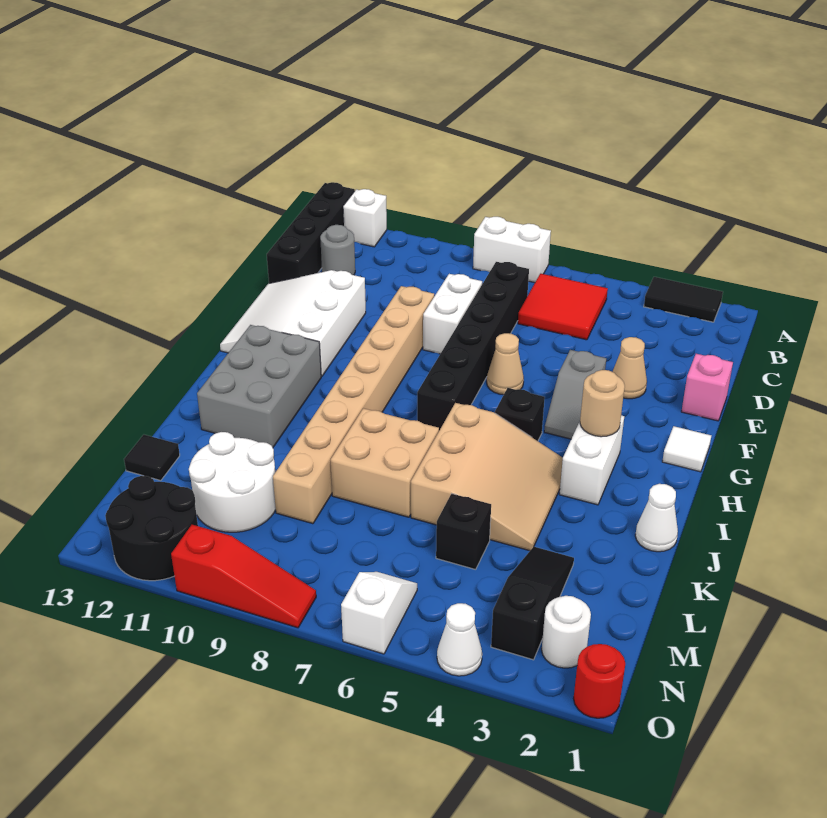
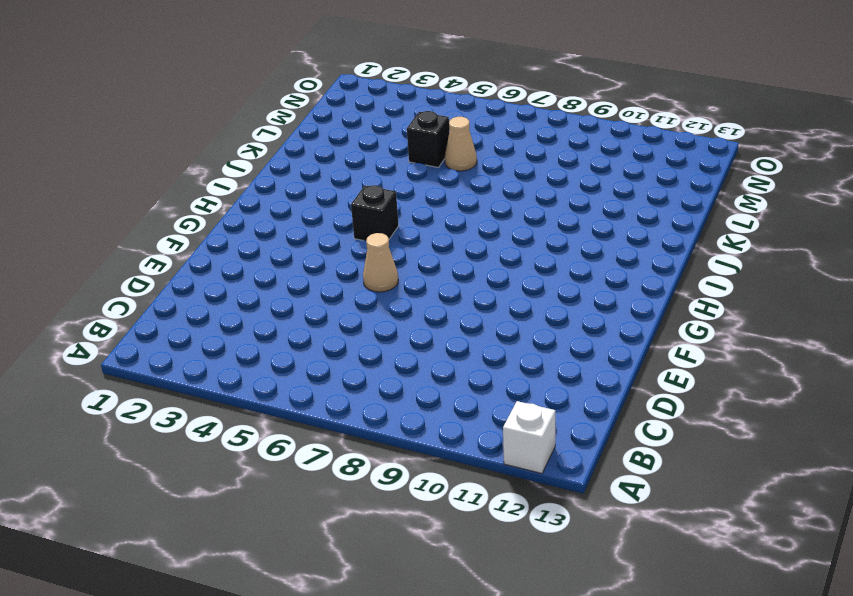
tan cone L6 level 1 -> tan cone E3 level 1
none -> black tile A2:A3 level 1
none -> white brick A7:A8 level 1
none -> black brick A13:D13 level 1
none -> red tile B5:C6 level 1

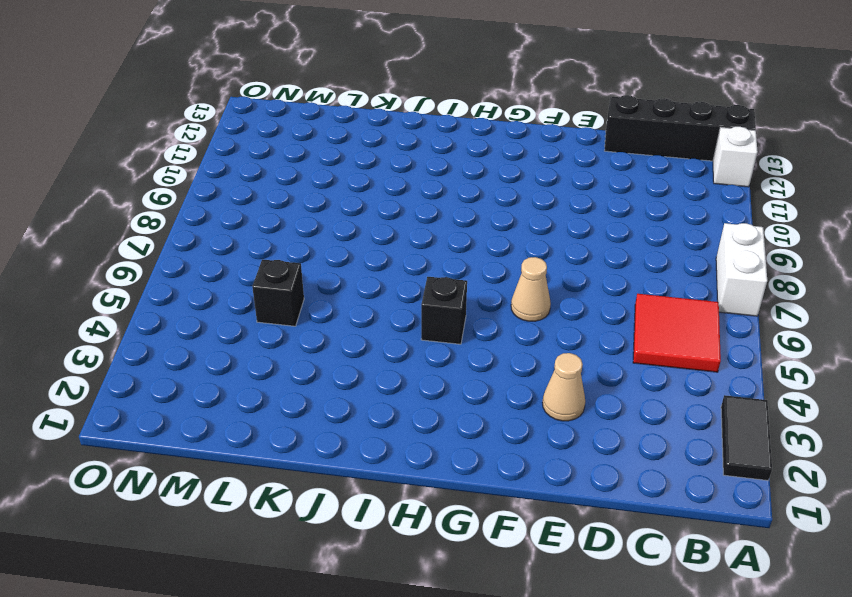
none -> black brick C7:H7 level 1
none -> grey round brick C12 level 1
none -> white brick D8:E8 level 1
none -> pink brick E1 level 1

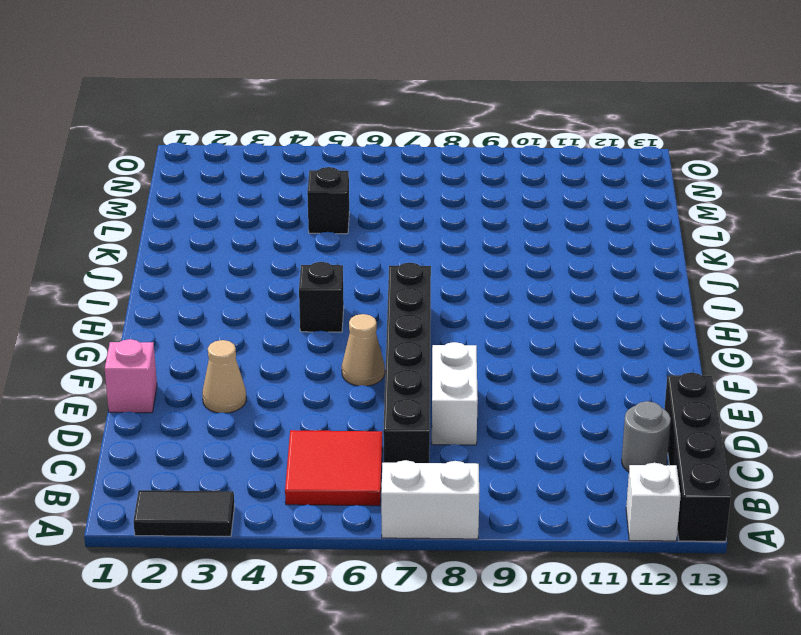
none -> tan brick E9:L9 level 1
none -> white slope E11:G13 level 1 top 11
none -> grey slope F4:G4 level 1 top F
none -> white tile G1 level 1

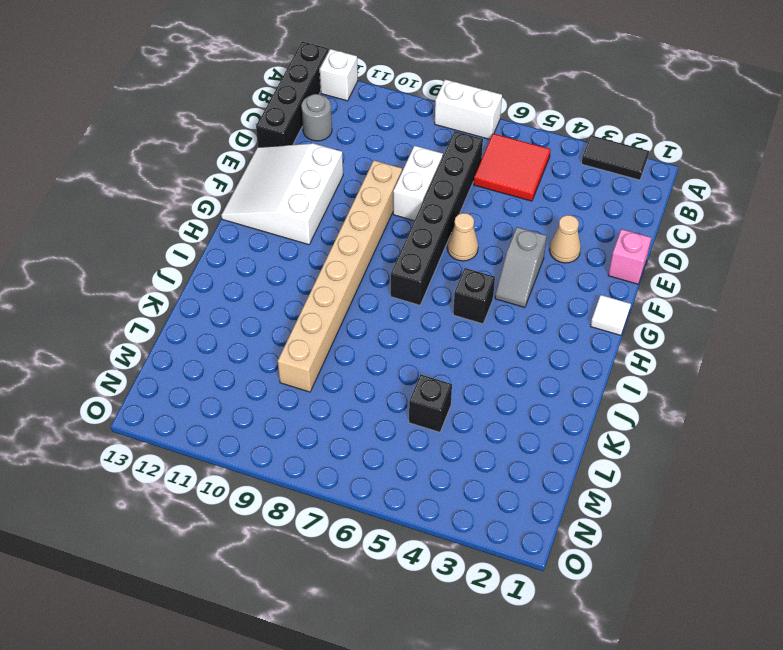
none -> white brick H3:I3 level 1
none -> grey brick H11:J12 level 1
none -> tan slope I4:K6 level 1 top 6
none -> white cone J1 level 1

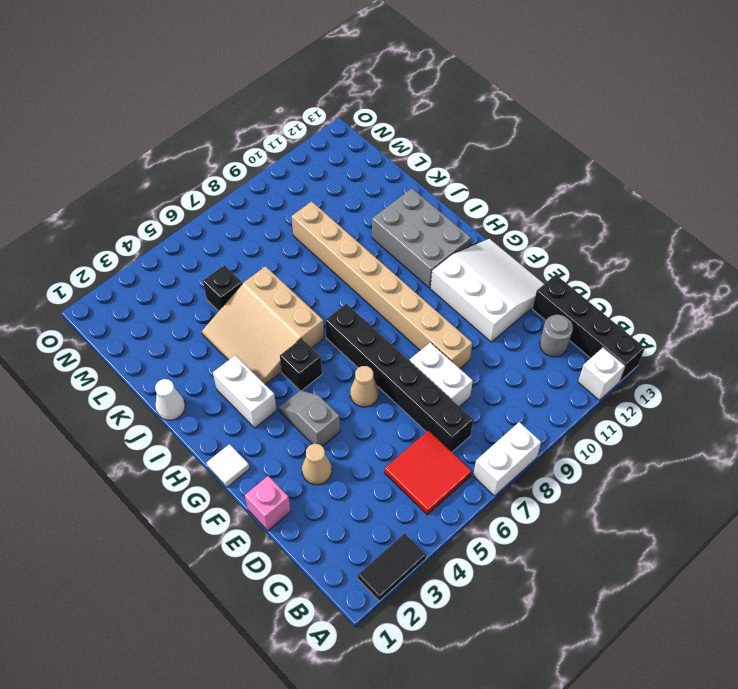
none -> tan brick J7:K8 level 1
none -> black slope L3:N3 level 1 top N
none -> white round brick L10:M11 level 1
none -> black tile L13 level 1

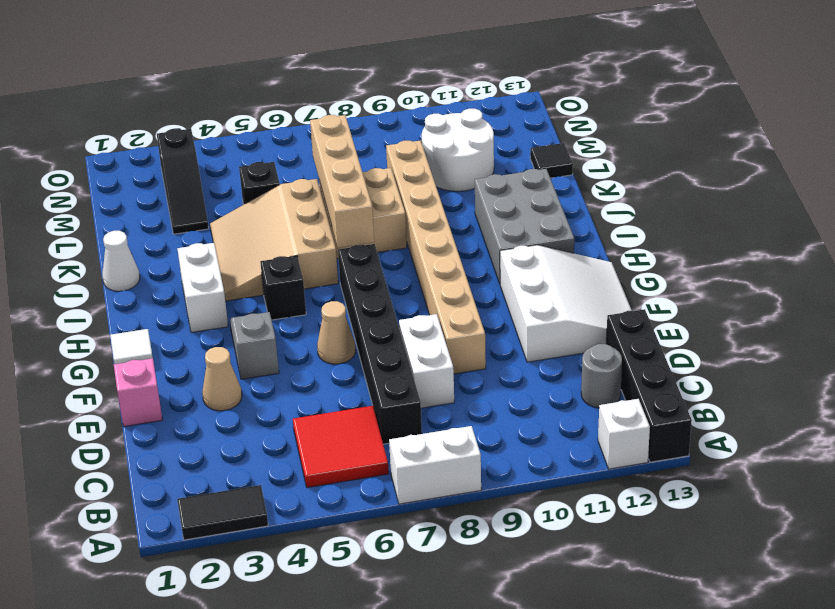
tan brick I7:L7 level 2 -> none
none -> white round brick N2 level 1
none -> white slope N6:O6 level 1 top O
none -> black round brick N11:O12 level 1
none -> red round brick O1 level 1

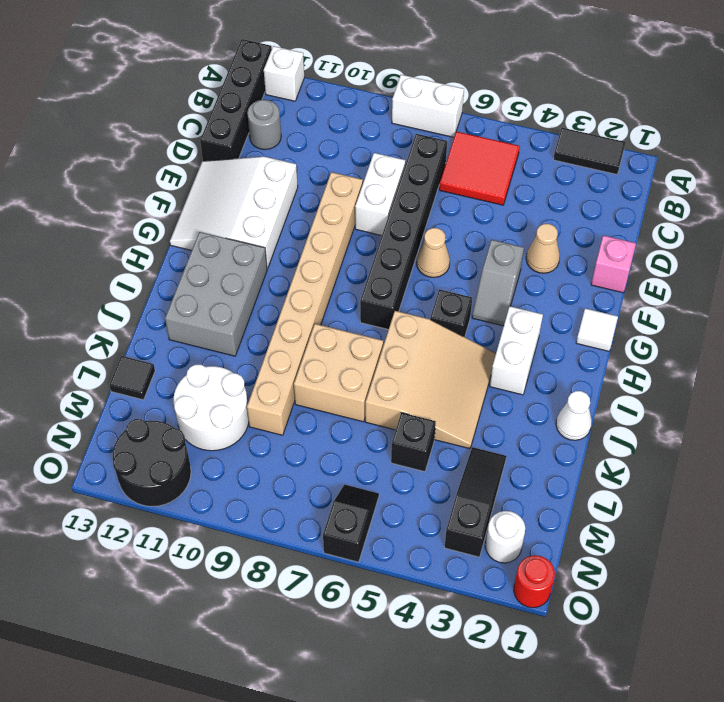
black slope N6:O6 level 1 top O -> white slope N6:O6 level 1 top O
none -> white cone O4 level 1
none -> red slope O8:O10 level 1 top 10
none -> tan round brick H3 level 2

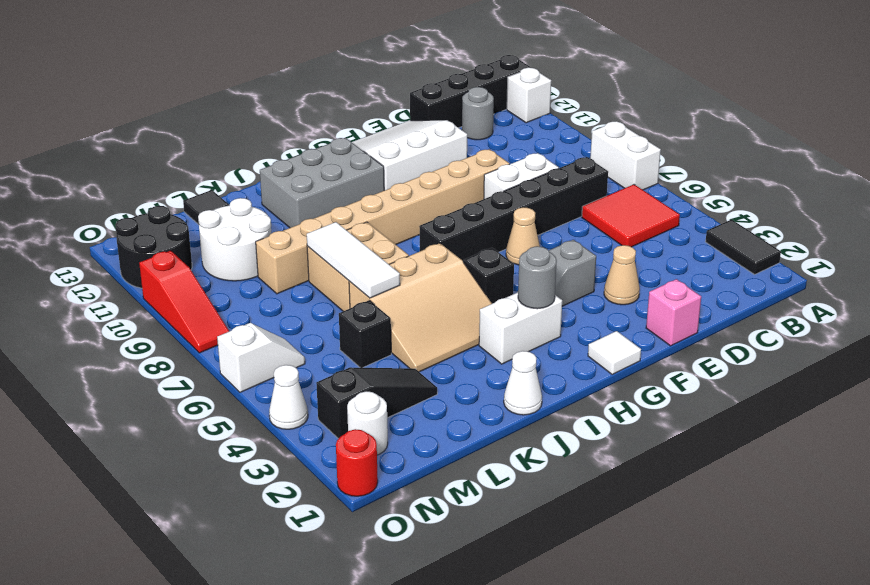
grey round brick H3 level 2 -> tan round brick H3 level 2
white tile K6:K8 level 2 -> none

